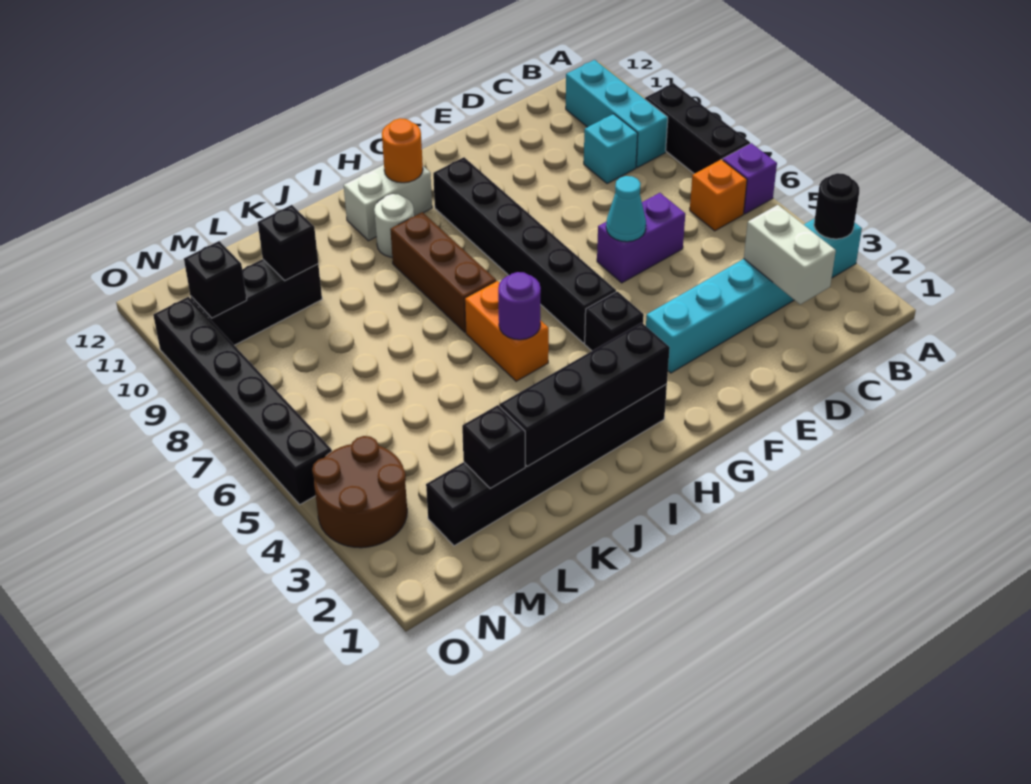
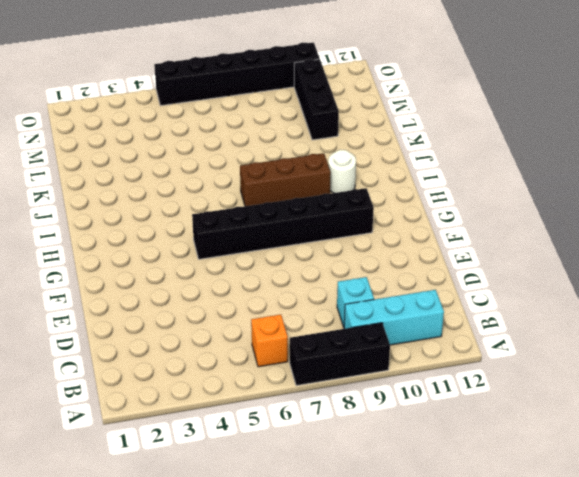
none -> cyan brick A3:F3 level 1
none -> purple brick A6 level 1
none -> purple brick D6:E6 level 1

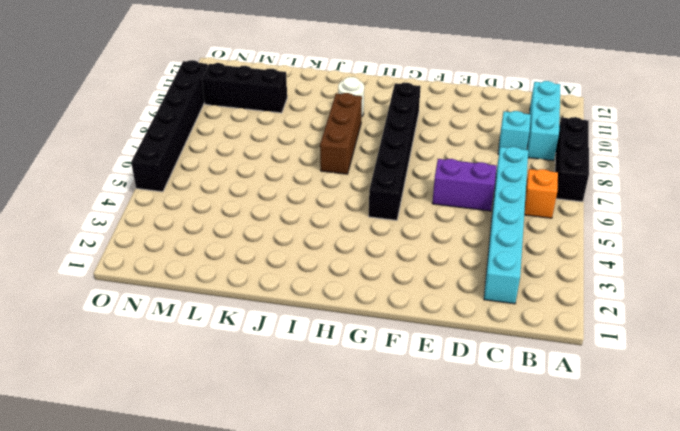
cyan brick C2:C7 level 1 -> cyan brick A3:F3 level 1
none -> purple brick A6 level 1
none -> black brick G4 level 1
none -> black brick H2:M2 level 1

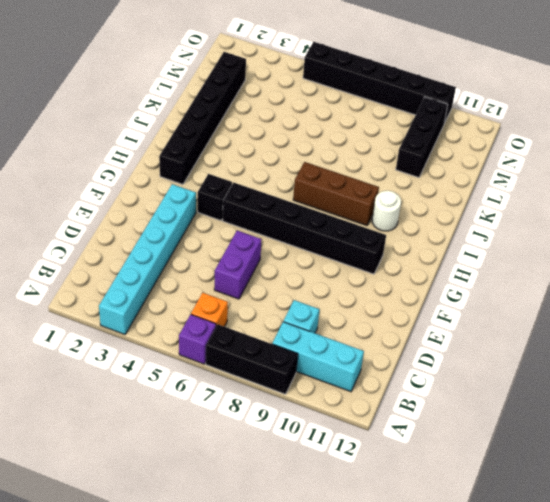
none -> white brick H11:I11 level 1
none -> orange brick I5:I6 level 1
none -> brown round brick N3:O4 level 1

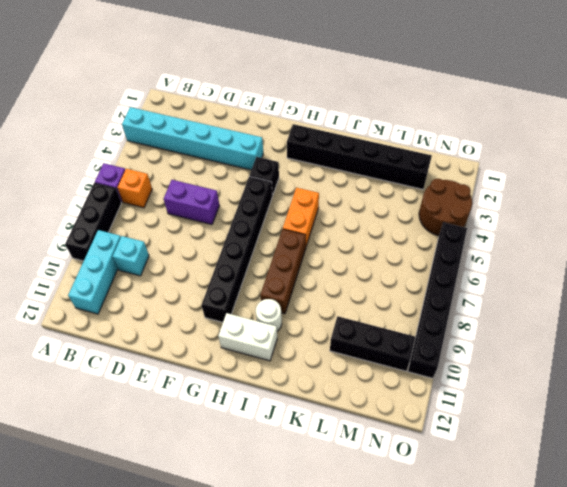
none -> black round brick A3 level 2
none -> white brick C2:C3 level 2
none -> cyan cone E6 level 2

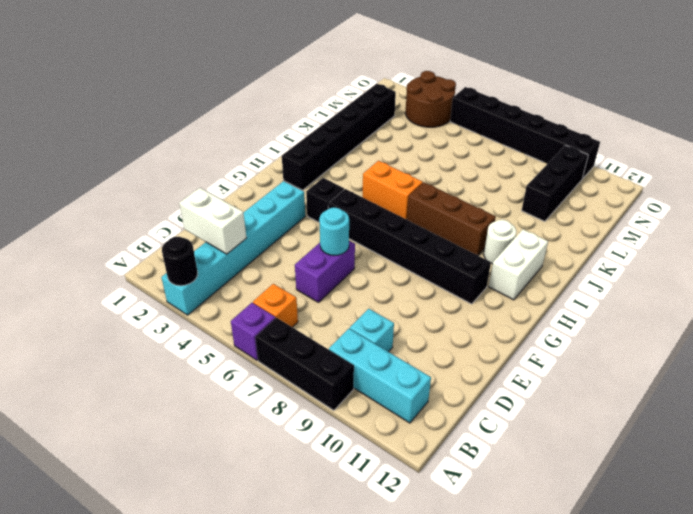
cyan round brick E6 level 2 -> cyan cone E6 level 2
none -> black brick H2:K2 level 2
none -> orange round brick H11 level 2
none -> purple round brick I5 level 2

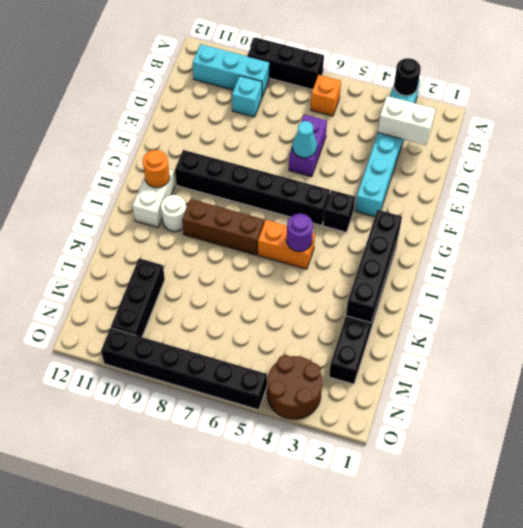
none -> purple brick A6 level 1
none -> black brick L2 level 2
none -> black brick L10 level 2

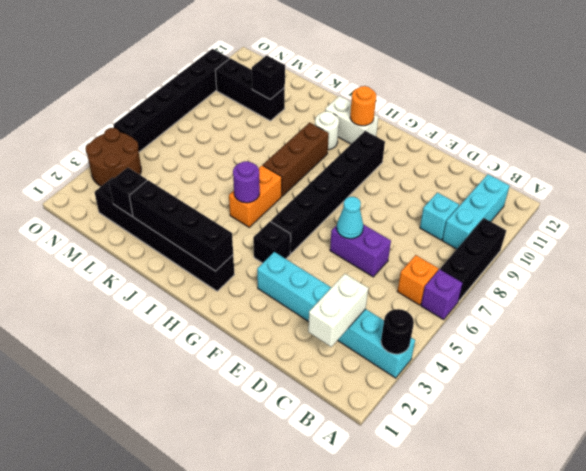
none -> black brick N10 level 2

